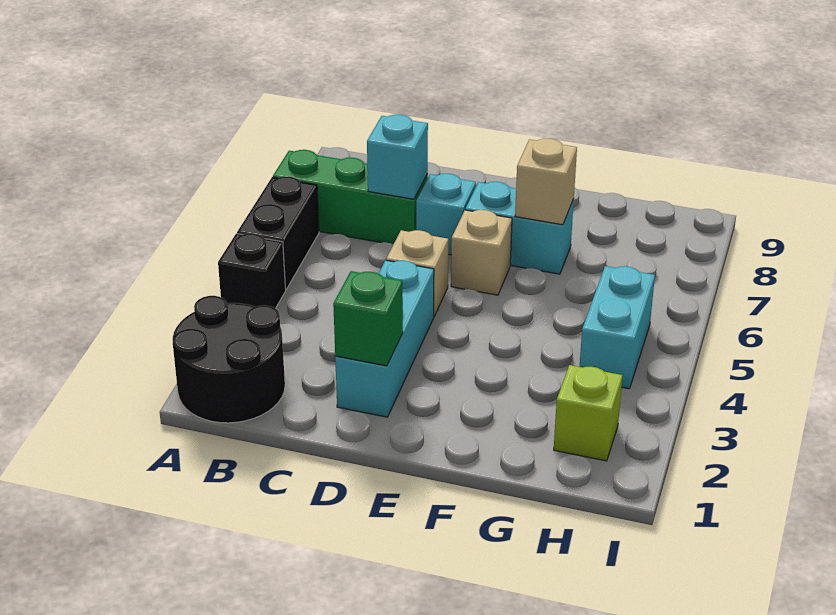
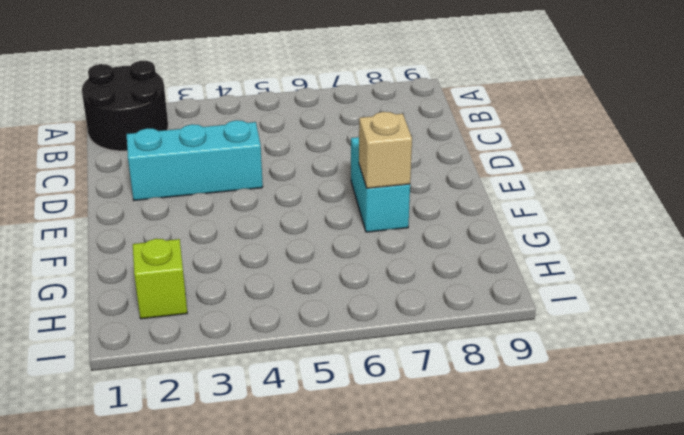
none -> black brick A4 level 1
none -> black brick A5:A6 level 1
none -> green brick A7:C7 level 1

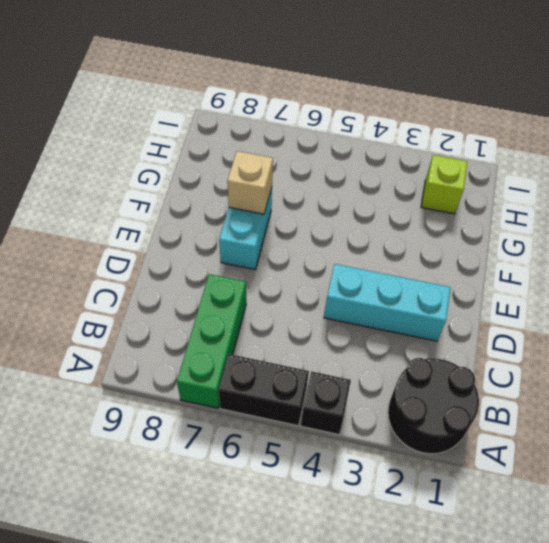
none -> tan brick D5 level 1
none -> cyan brick D7 level 1
none -> tan brick E6 level 1

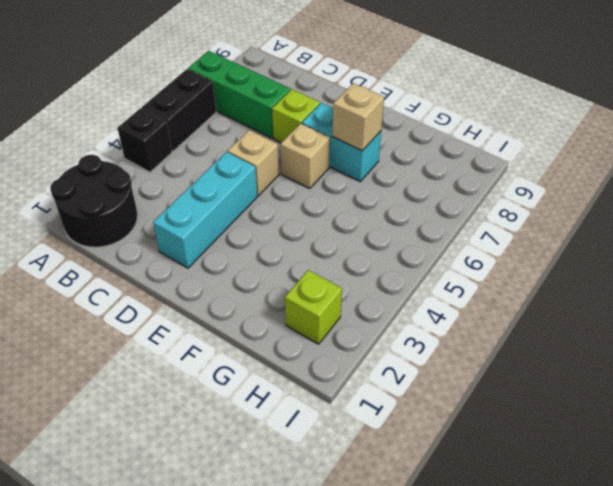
lime brick D7 level 1 -> cyan brick D7 level 1
none -> cyan brick H4:H5 level 1
none -> cyan brick C7 level 2
none -> green brick D2 level 2

